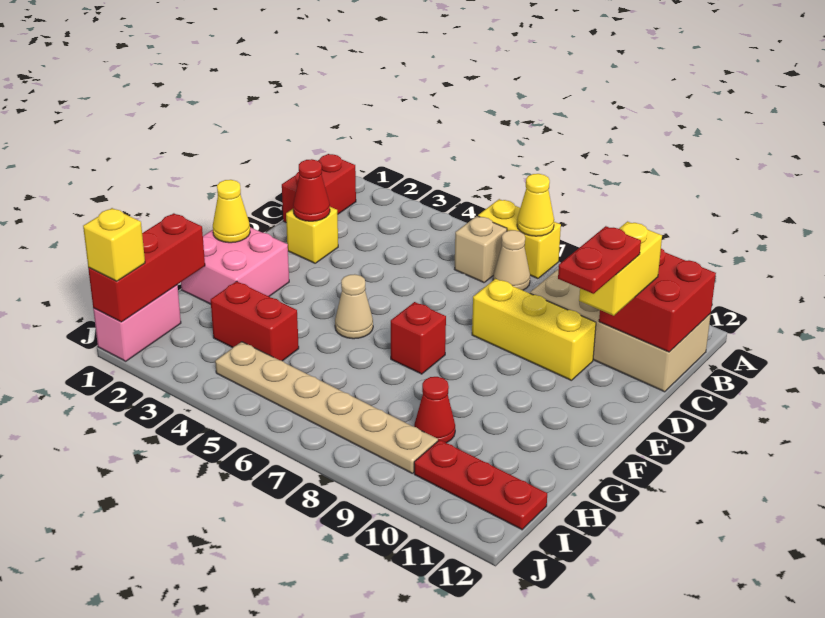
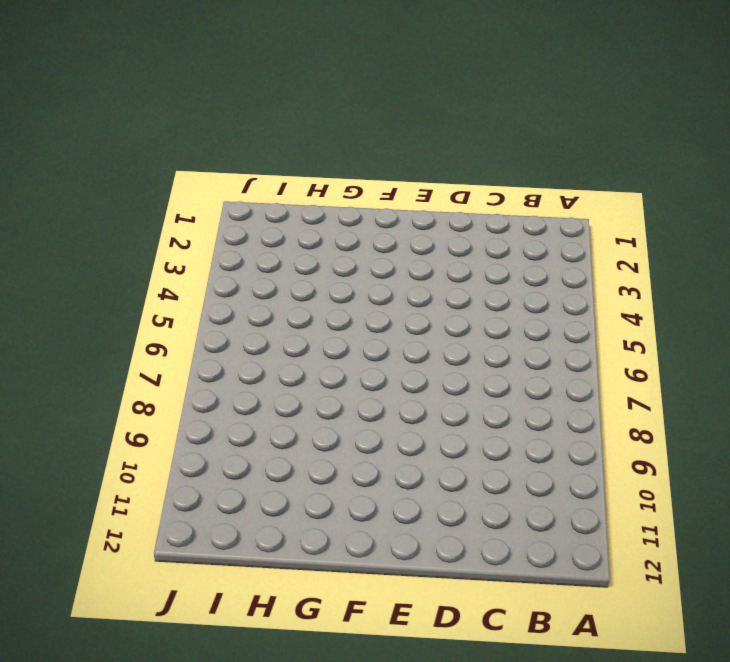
none -> yellow brick A6:A7 level 1
none -> red brick B1:C1 level 1
none -> tan brick B6 level 1

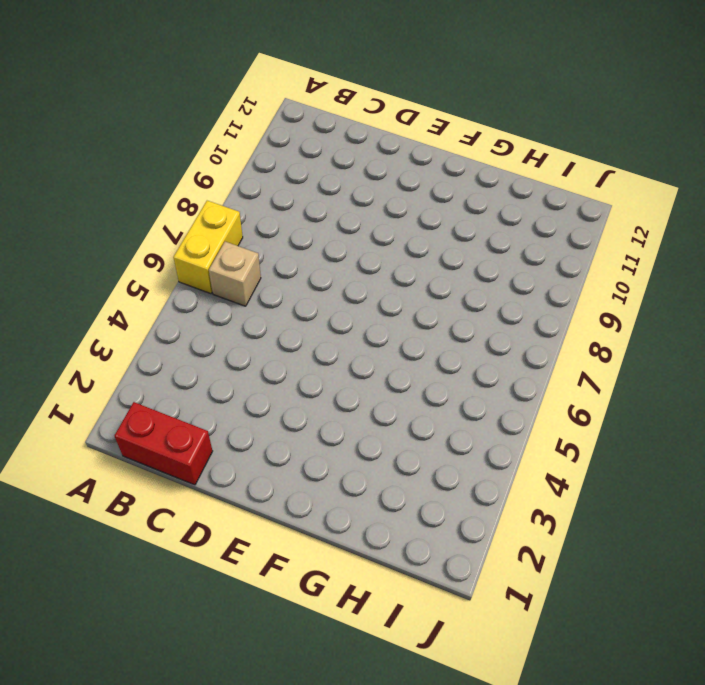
none -> tan cone B7 level 1
none -> tan brick B9:C12 level 1
none -> yellow brick D2 level 1

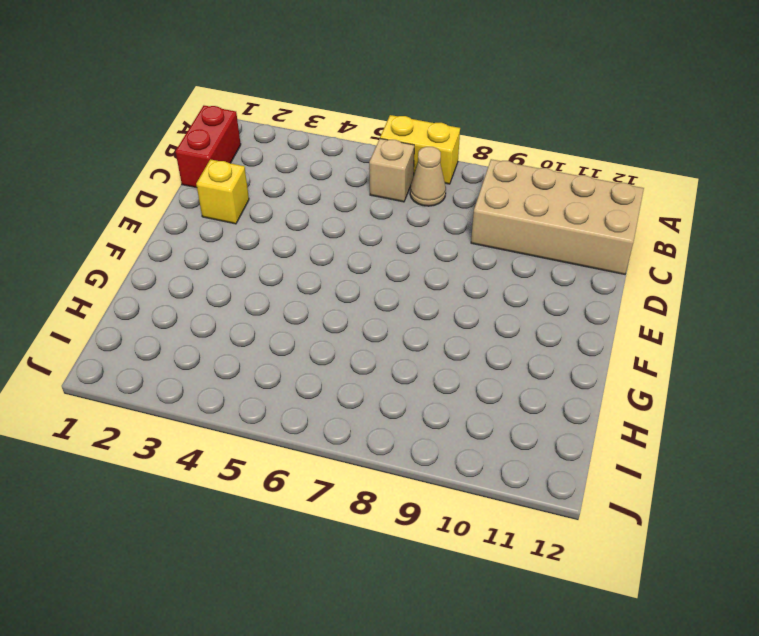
none -> yellow brick D8:D10 level 1
none -> pink brick F1:G2 level 1
none -> tan cone F5 level 1

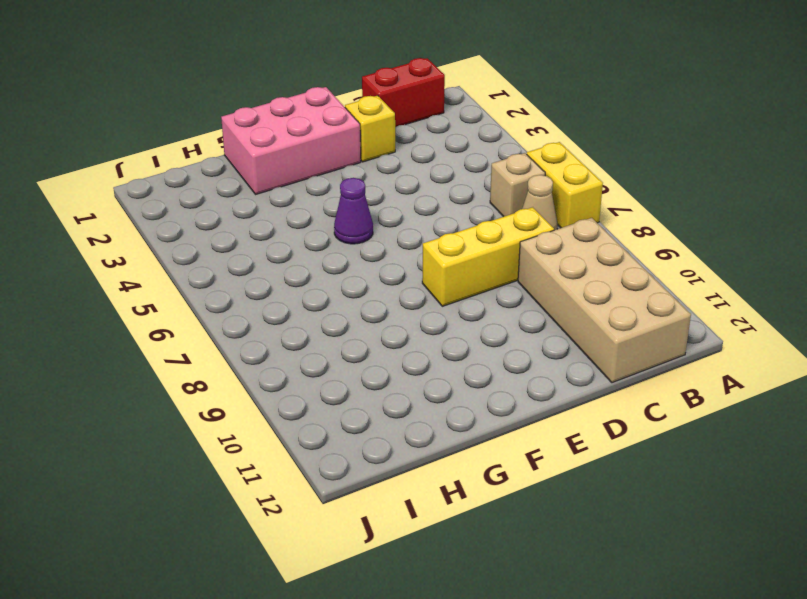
yellow brick C8:E8 level 1 -> yellow brick D8:D10 level 1
pink brick E1:G2 level 1 -> pink brick F1:G2 level 1
purple cone F5 level 1 -> tan cone F5 level 1
none -> red brick F7 level 1
none -> red brick H3:H4 level 1
none -> red cone H9 level 1

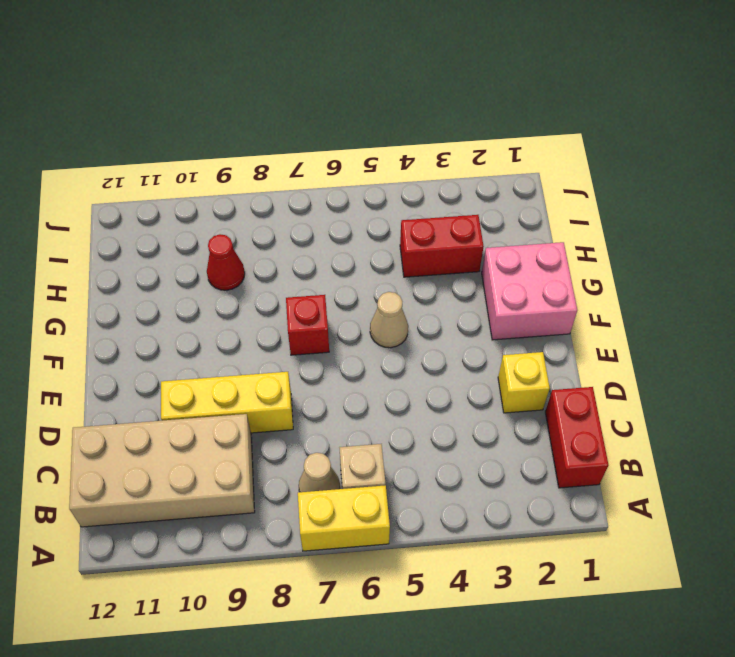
none -> pink brick I1:J1 level 1
none -> tan plate I4:I9 level 1
none -> red plate I10:I12 level 1

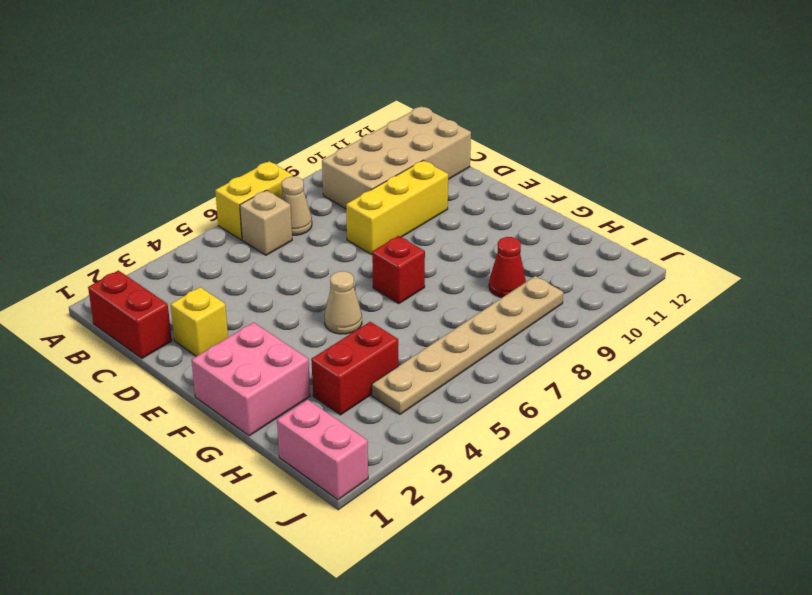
none -> red plate I10:I12 level 1
none -> yellow cone A7 level 2
none -> red brick B11:C12 level 2

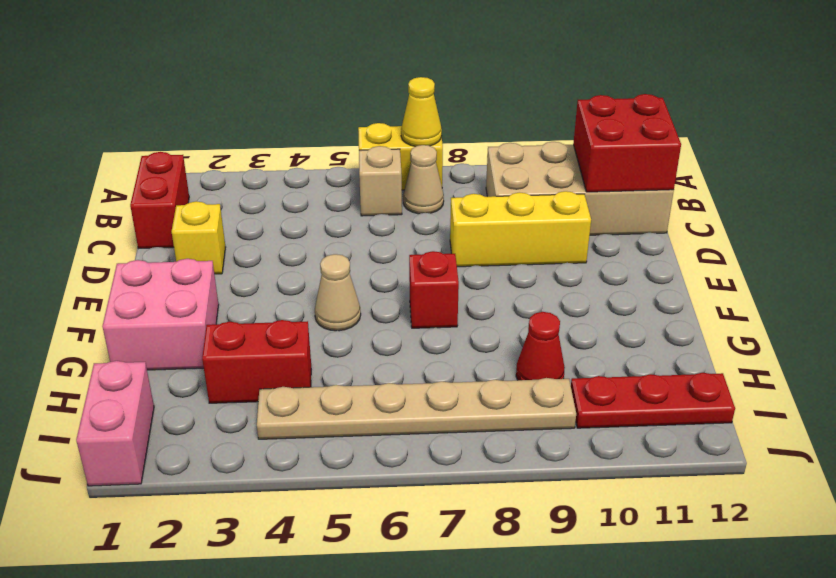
none -> red cone D2 level 2
none -> yellow cone F1 level 2
none -> red brick H1:J1 level 2

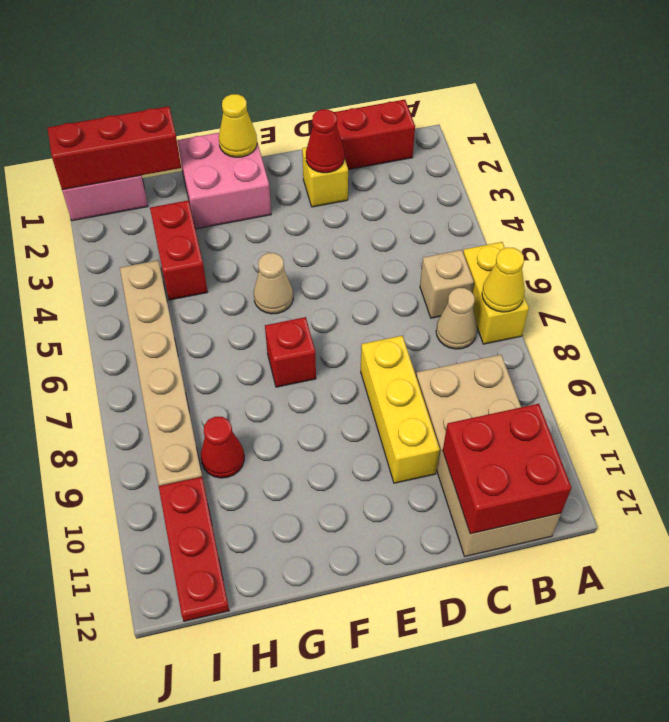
none -> yellow brick C11:D11 level 3
none -> yellow brick J1 level 3
none -> red plate D11:E11 level 4

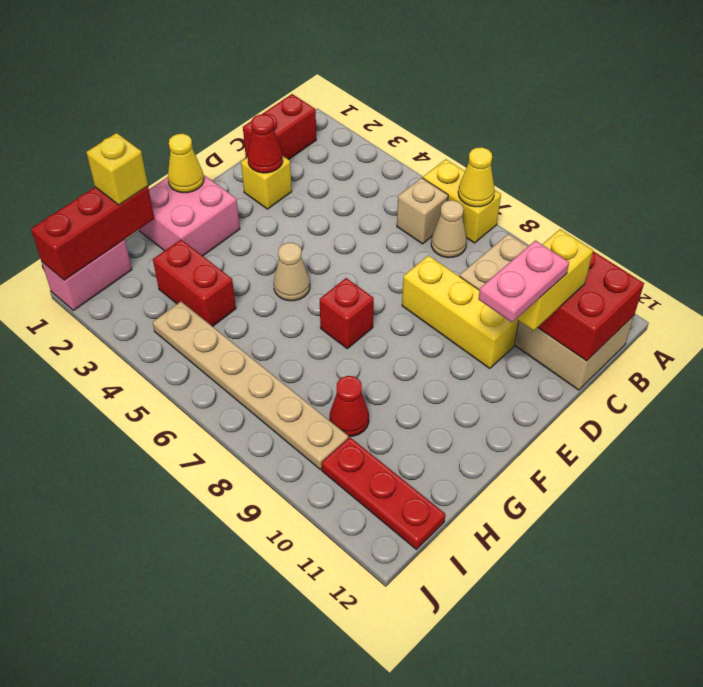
pink plate D11:E11 level 4 -> red plate D11:E11 level 4
yellow brick H1 level 3 -> yellow brick J1 level 3

